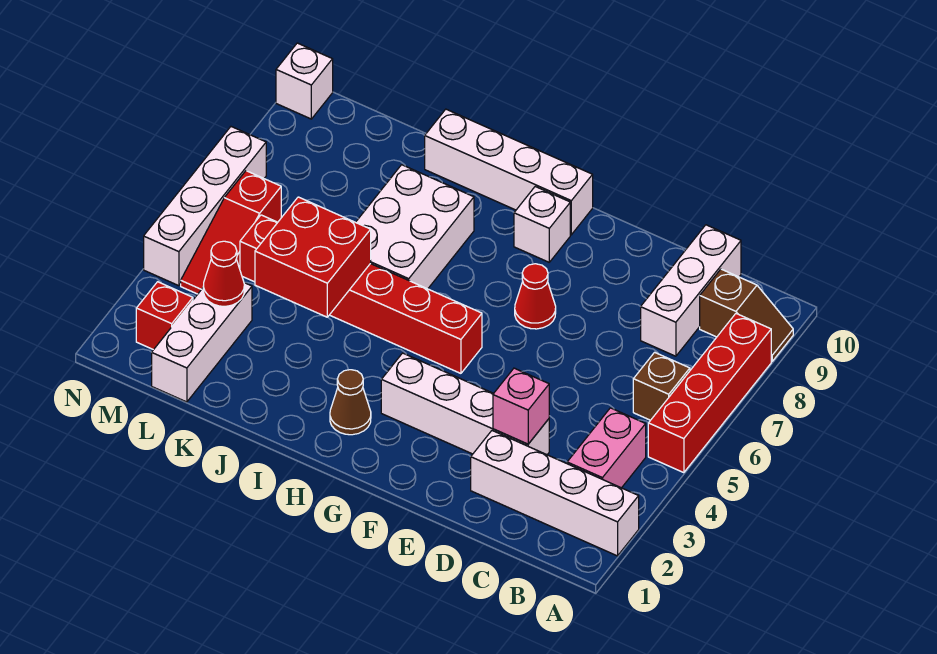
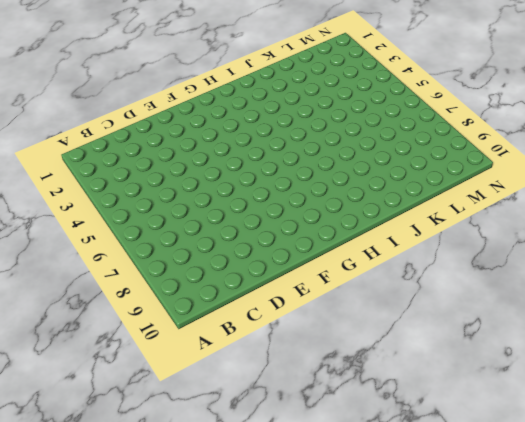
none -> white brick A2:D2 level 1
none -> red brick A5:A8 level 1
none -> brown slope A9:B9 level 1 top B

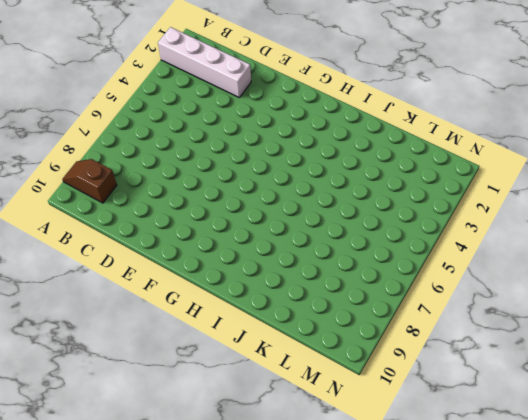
none -> red brick A5:A8 level 1
none -> pink brick B3:B4 level 1
none -> brown brick B6 level 1

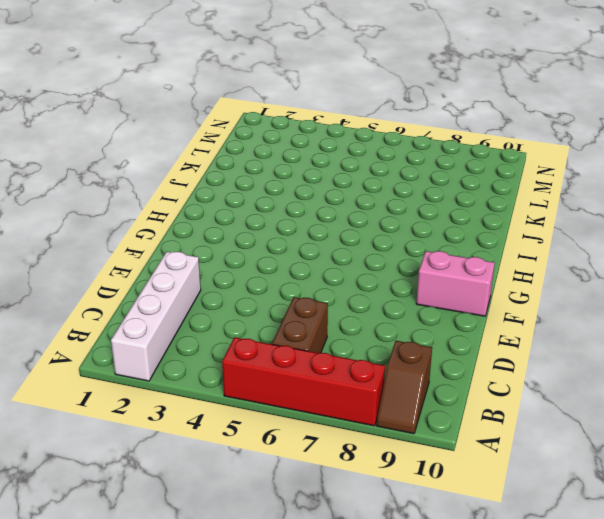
brown brick B6:C6 level 1 -> brown brick B6 level 1
pink brick F9:F10 level 1 -> pink brick B3:B4 level 1
none -> white brick C8:C10 level 1
none -> white brick D3:G3 level 1
none -> red cone F7 level 1

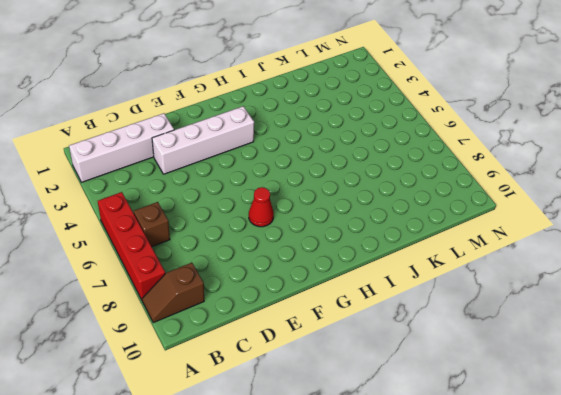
none -> pink brick B3:B4 level 1
none -> white brick C8:C10 level 1
none -> red brick G5:L5 level 1

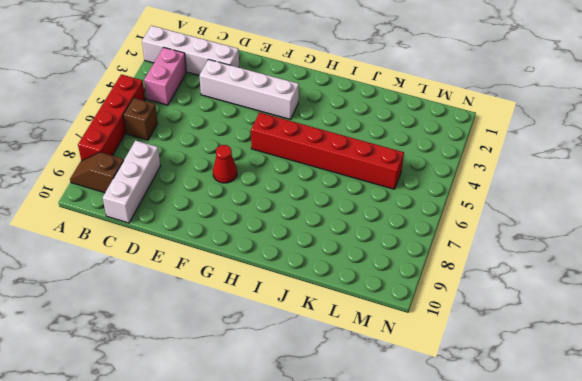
none -> white brick G9 level 1
none -> white brick G10:J10 level 1
none -> brown cone H2 level 1

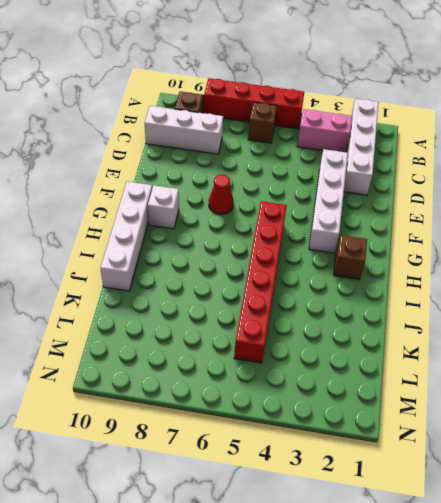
brown brick H2 level 1 -> brown cone H2 level 1
none -> white brick I6:J8 level 1
none -> white brick L1:L3 level 1
none -> red brick M2 level 1

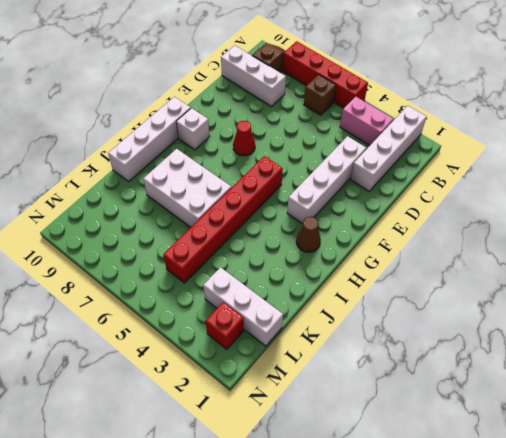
none -> red slope M4:M6 level 1 top 6
none -> white brick N4:N7 level 1
none -> white brick N10 level 1

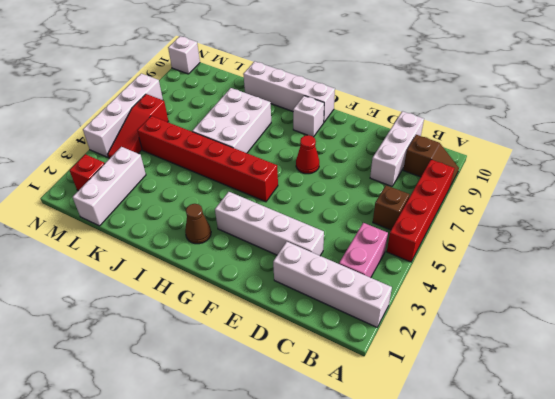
none -> pink brick D3 level 2
none -> red brick J4:K5 level 2
none -> red cone L3 level 2

